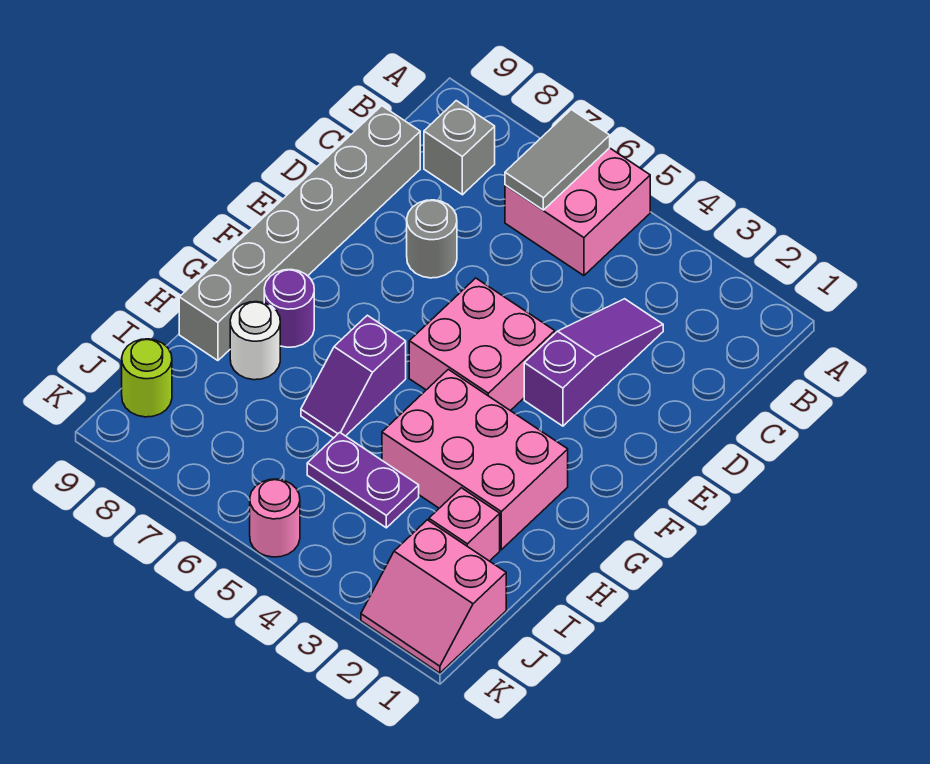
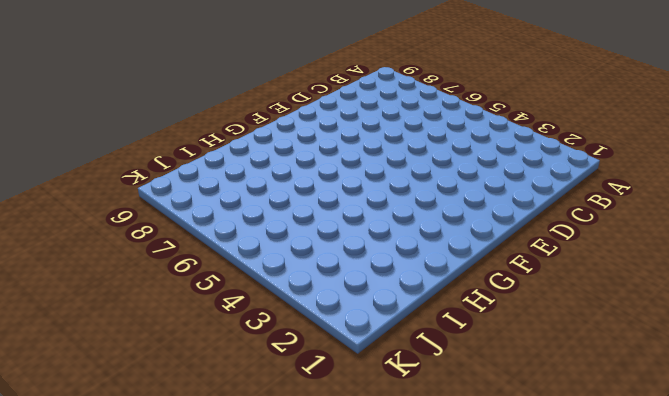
none -> pink brick A5:B6 level 1
none -> grey brick B8 level 1
none -> purple slope C3:E3 level 1 top E

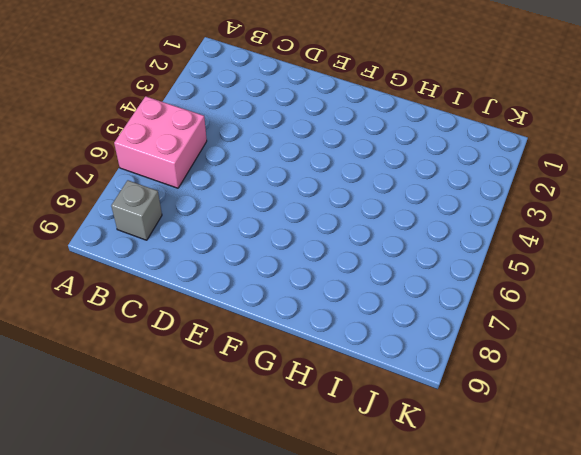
none -> purple slope C3:E3 level 1 top E
none -> grey brick C9:H9 level 1
none -> grey round brick D7 level 1

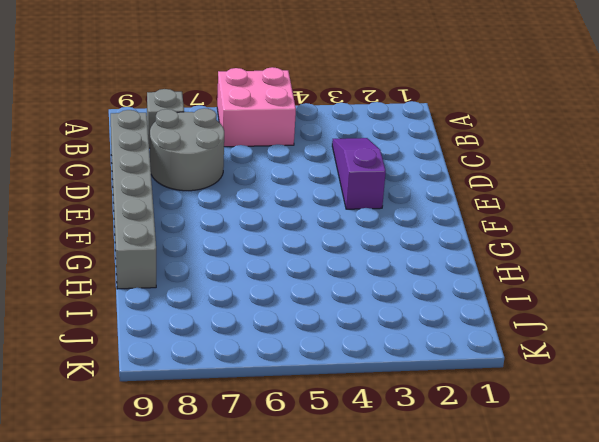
grey round brick C7:D8 level 1 -> grey round brick D7 level 1
none -> pink brick E4:F5 level 1
none -> pink brick G2:H4 level 1
none -> purple slope G6:H6 level 1 top G

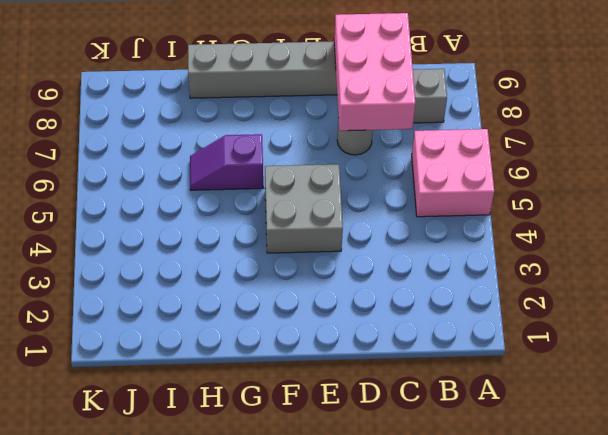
pink brick C7:D9 level 2 -> pink brick G2:H4 level 1
grey brick E4:F5 level 1 -> pink brick E4:F5 level 1
none -> purple slope C3:E3 level 1 top E
none -> purple round brick G8 level 1
none -> white round brick H8 level 1

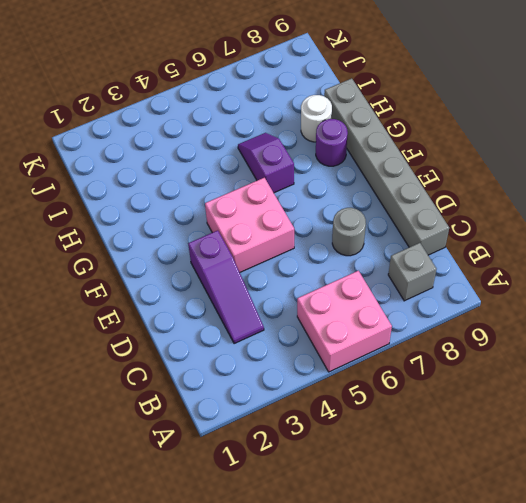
none -> pink brick G2:H4 level 1
none -> pink brick I2 level 1
none -> purple plate I4:I5 level 1

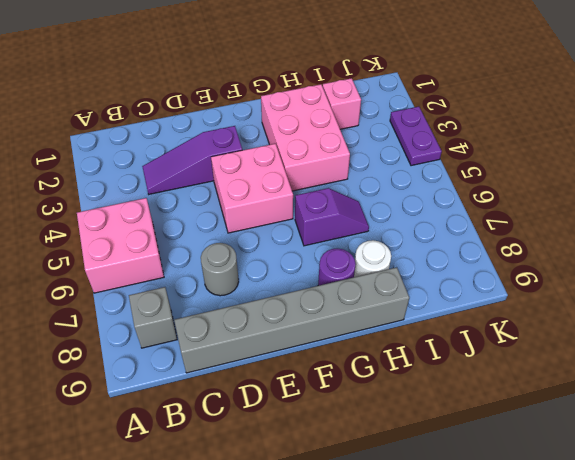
purple plate K3:K4 level 1 -> purple plate I4:I5 level 1
none -> pink slope J1:K2 level 1 top J
none -> lime round brick J9 level 1
none -> pink round brick K5 level 1

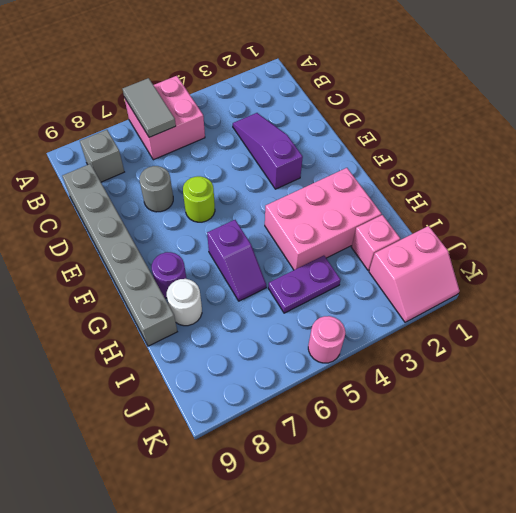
lime round brick E6 level 1 -> lime round brick J9 level 1
none -> pink brick E4:F5 level 1

